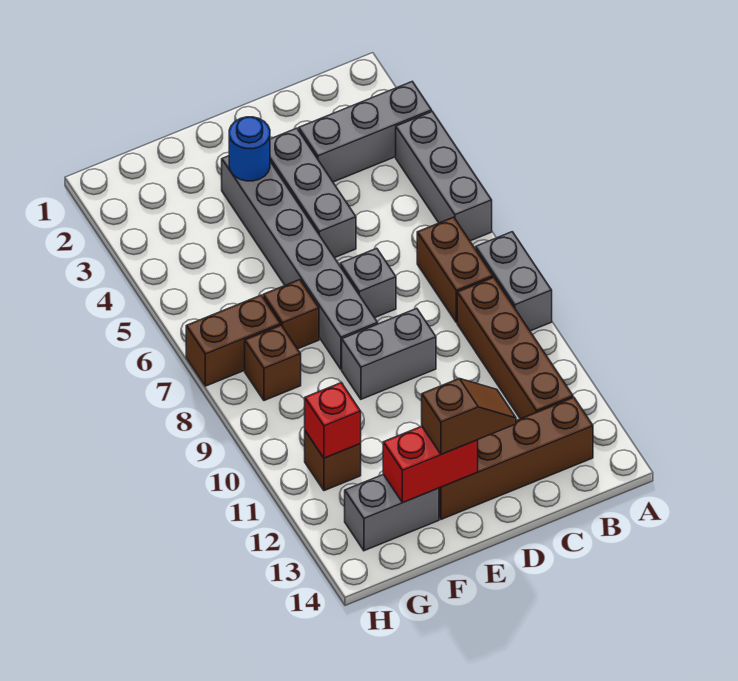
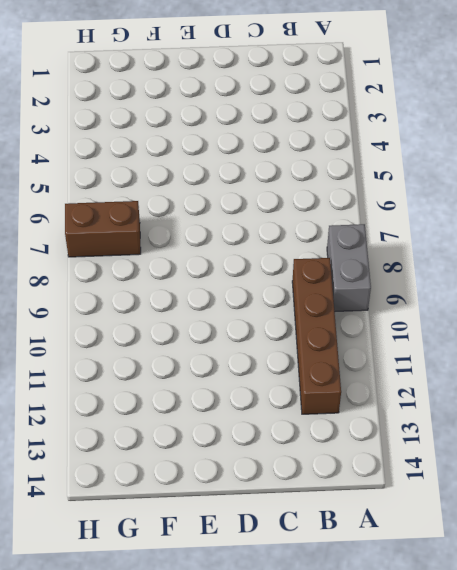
none -> grey brick A3:C3 level 1
none -> grey brick A4:A6 level 1
none -> brown brick B7:B8 level 1

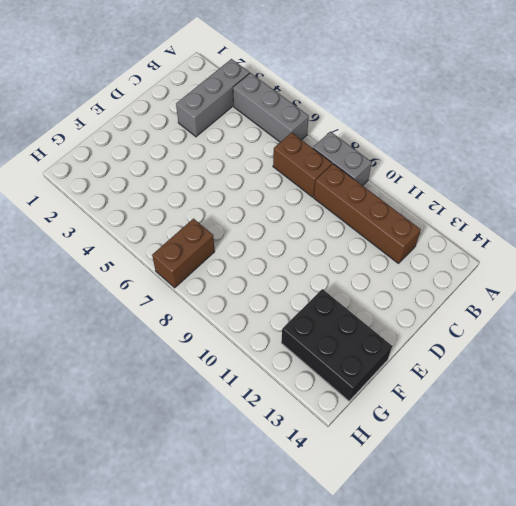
black brick F12:G14 level 1 -> grey brick F13:G13 level 1
none -> brown brick B13:E13 level 1
none -> grey brick D3:D5 level 1
none -> grey brick D7 level 1

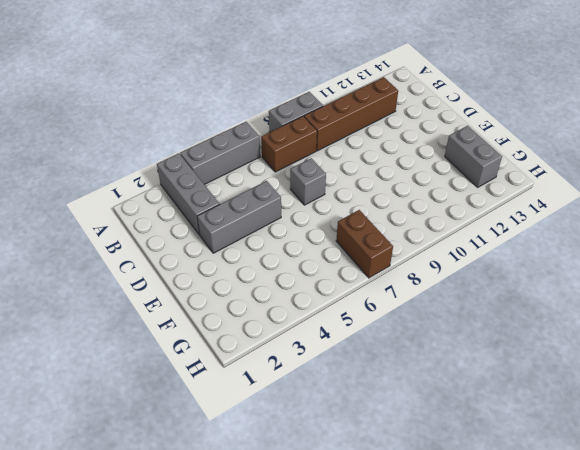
none -> brown brick B13:E13 level 1
none -> grey brick D9:E9 level 1
none -> grey brick E3:E8 level 1

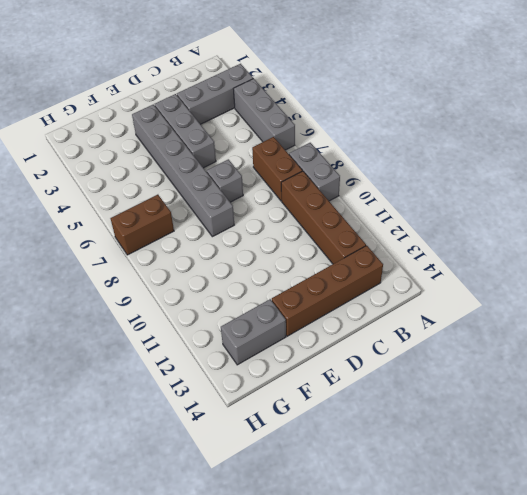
none -> grey brick D9:E9 level 1
none -> brown brick F7 level 1
none -> brown brick G8 level 1

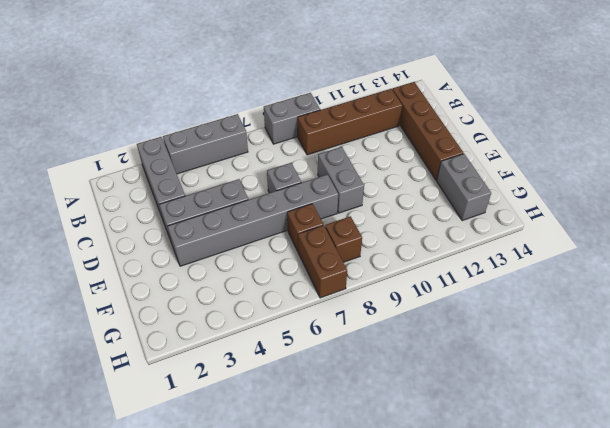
none -> brown brick B7:B8 level 1
none -> brown brick G11 level 1
none -> blue round brick E3 level 2

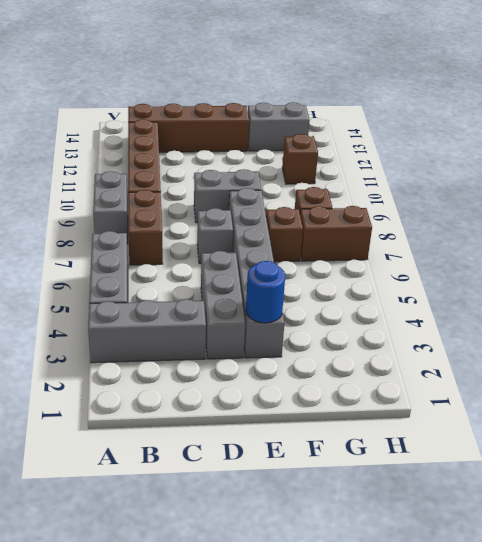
none -> red brick E13:F13 level 2
none -> red brick G11 level 2
none -> brown slope D13:E13 level 3 top E

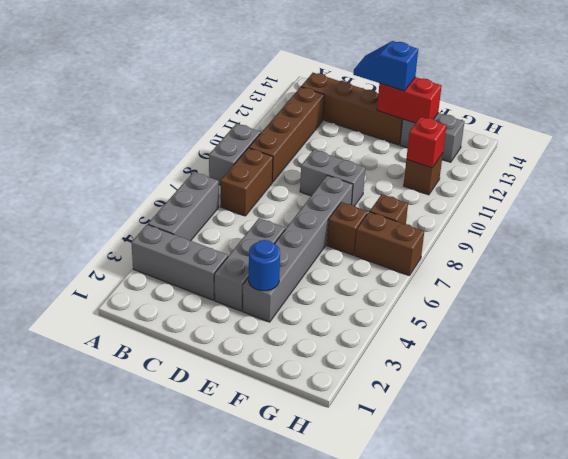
blue slope D13:E13 level 3 top E -> brown slope D13:E13 level 3 top E
none -> grey brick D7 level 1

